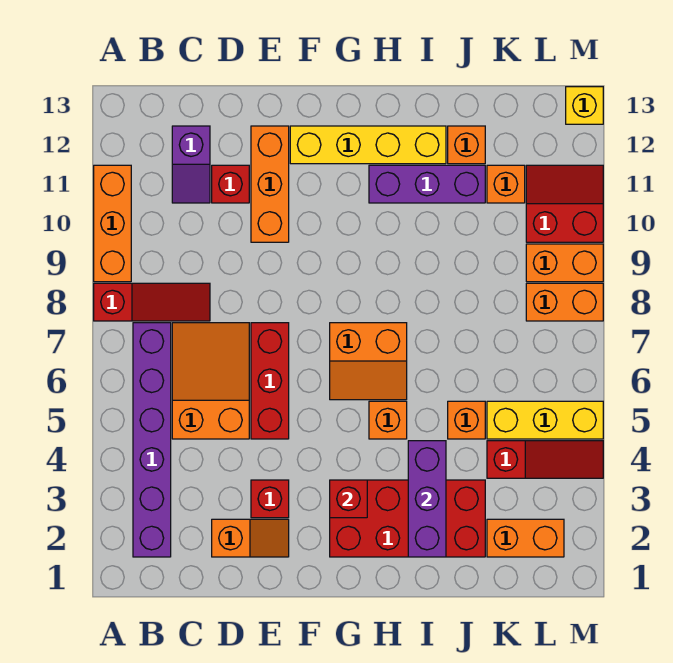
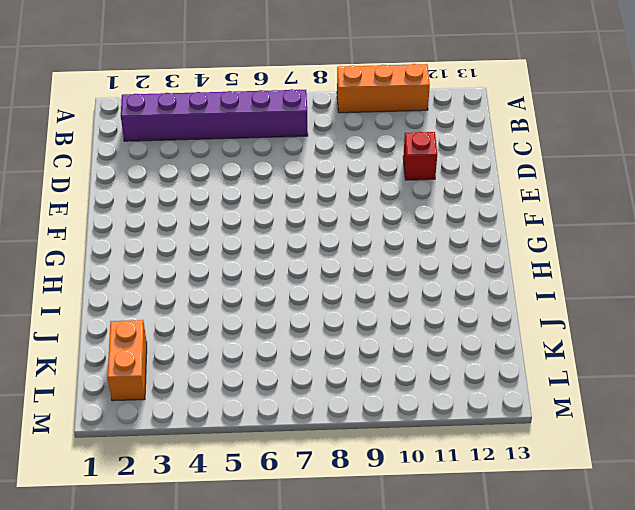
none -> red slope A8:C8 level 1 top A
none -> orange slope C5:D7 level 1 top 5
none -> purple slope C11:C12 level 1 top 12

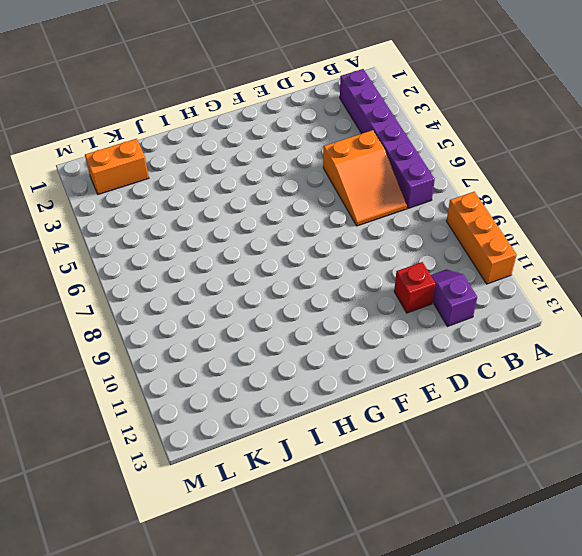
none -> red slope A8:C8 level 1 top A
none -> orange slope D2:E2 level 1 top D
none -> red brick E3 level 1

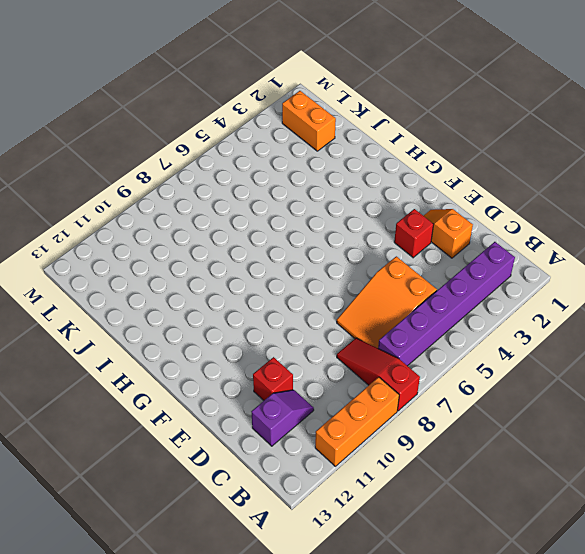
none -> red brick E5:E7 level 1
none -> orange brick E10:E12 level 1
none -> yellow brick F12:I12 level 1

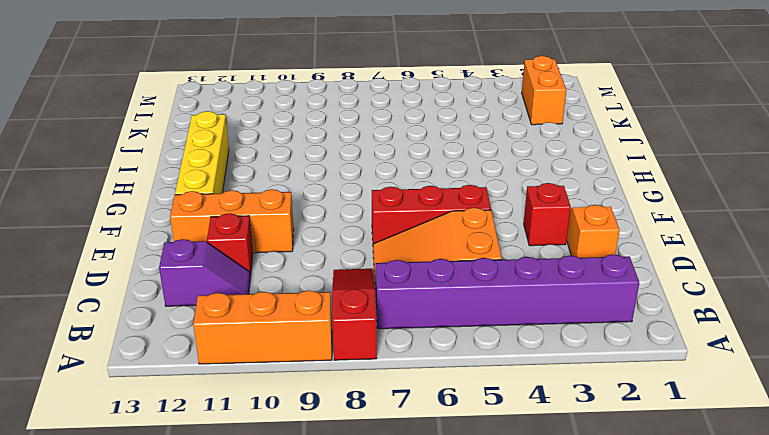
none -> red brick G2:J3 level 1
none -> orange slope G6:H7 level 1 top 7
none -> orange brick H5 level 1

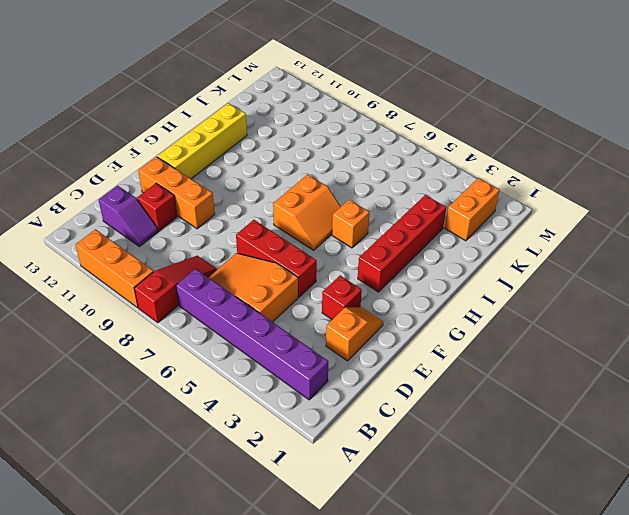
red brick G3:J3 level 1 -> red brick G2:J3 level 1
none -> purple brick H11:J11 level 1
none -> orange brick J5 level 1
none -> orange brick J12 level 1

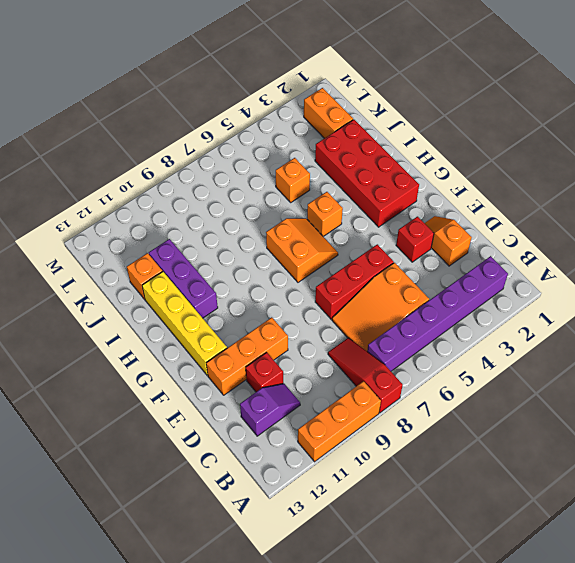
none -> red slope K4:M4 level 1 top K
none -> yellow brick K5:M5 level 1
none -> orange brick K11 level 1

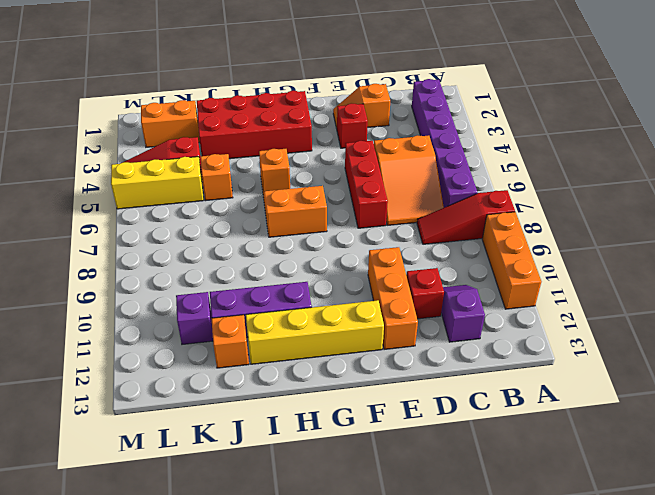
purple brick K11 level 1 -> orange brick K11 level 1
none -> orange brick L8:M8 level 1
none -> orange brick L9:M9 level 1
none -> red slope L10:M11 level 1 top 10

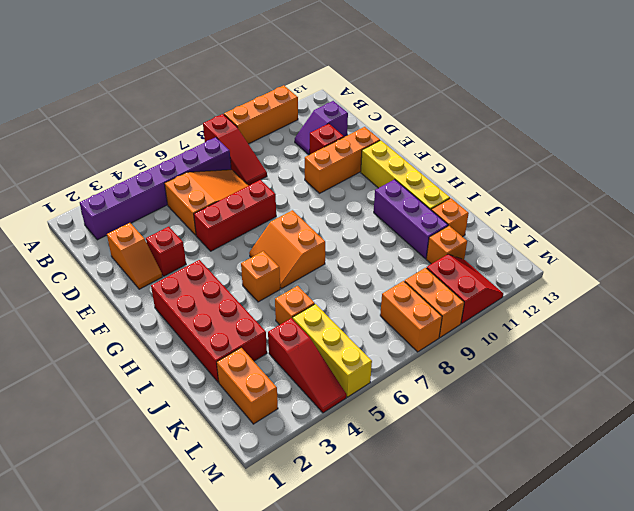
none -> yellow brick M13 level 1
none -> red brick G3 level 2
none -> purple brick I2:I4 level 2

